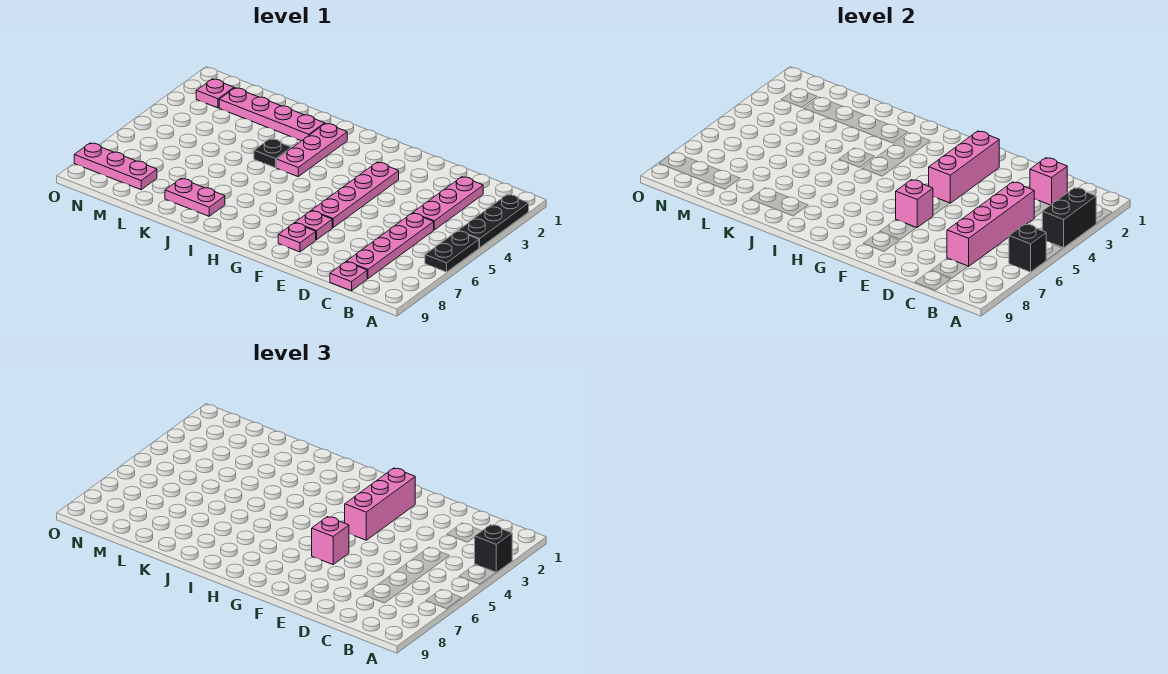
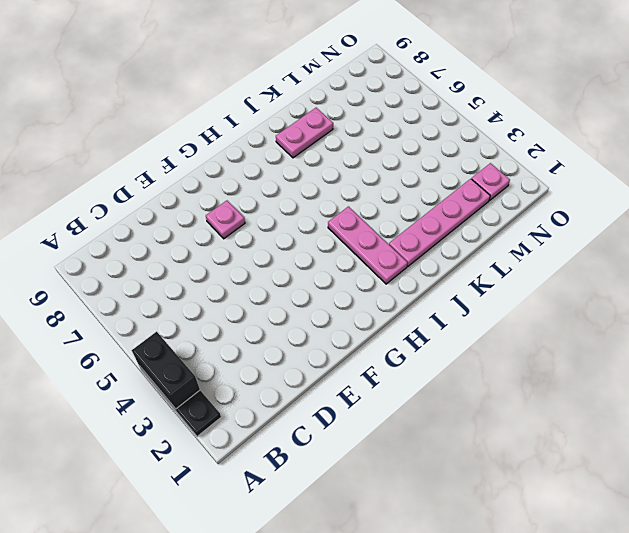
none -> black plate A5:A6 level 1
none -> pink plate C2:C4 level 1
none -> pink plate C5:C8 level 1

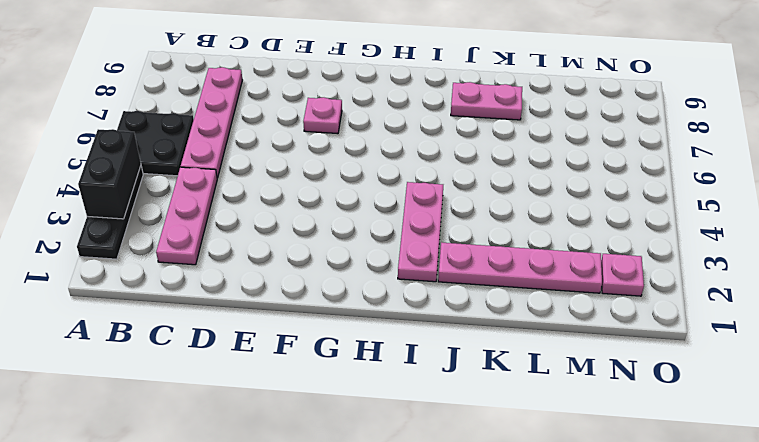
black plate A5:B6 level 1 -> black plate A5:A6 level 1
none -> pink plate C9 level 1
none -> pink plate F3:F6 level 1
none -> pink plate F8 level 1

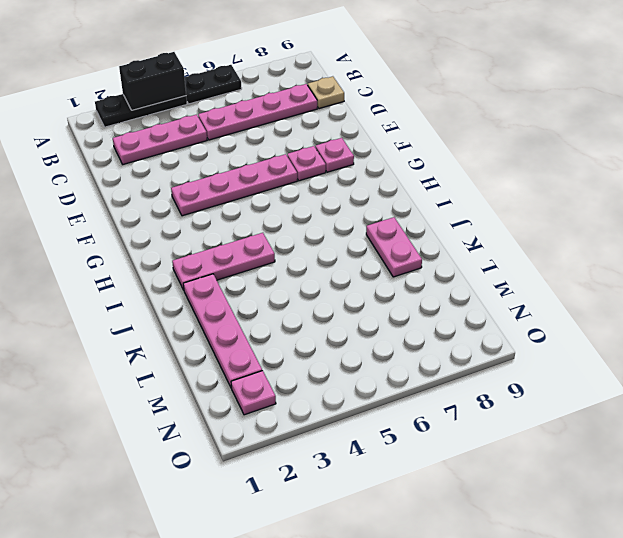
tan plate C9 level 1 -> pink plate C9 level 1
none -> black plate J4 level 1
none -> pink plate M8:O8 level 1
none -> black brick A6 level 2

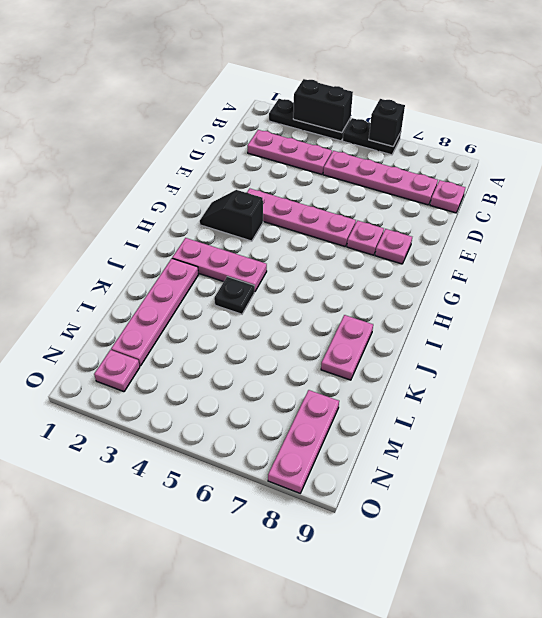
black slope G2:G3 level 1 top 3 -> none
none -> pink brick C2 level 2
none -> pink brick C4:C7 level 2
none -> pink brick F2:F4 level 2

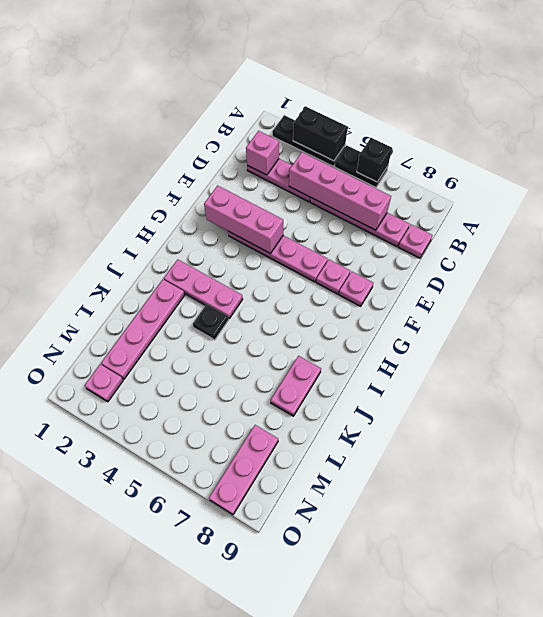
none -> pink brick F6 level 2
none -> black brick A3 level 3
none -> pink brick F2:F4 level 3

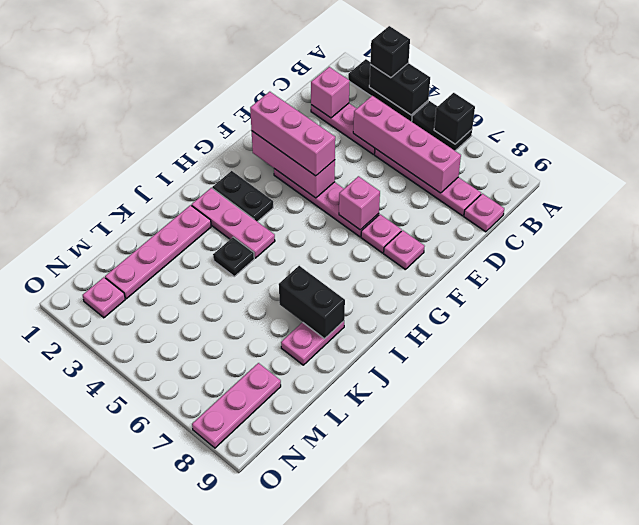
black plate H2:H3 level 1 -> none
black brick J7:J8 level 2 -> none
none -> pink brick F6 level 3

